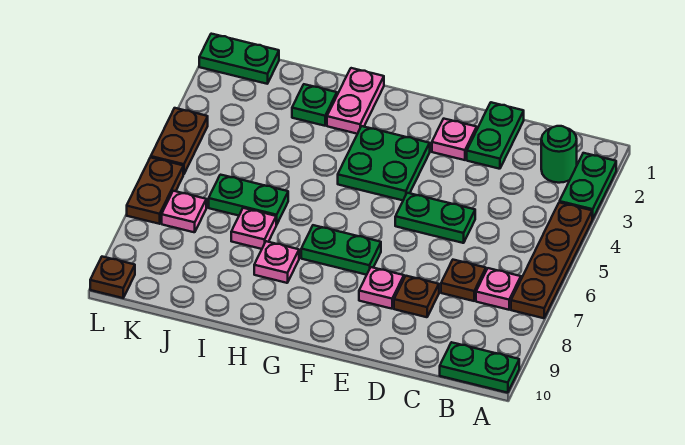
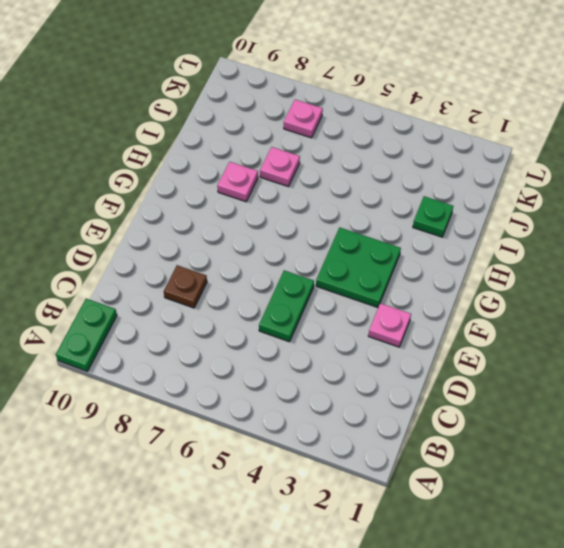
none -> green plate A2:A3 level 1
none -> brown plate A4:A7 level 1
none -> green round brick B2 level 1

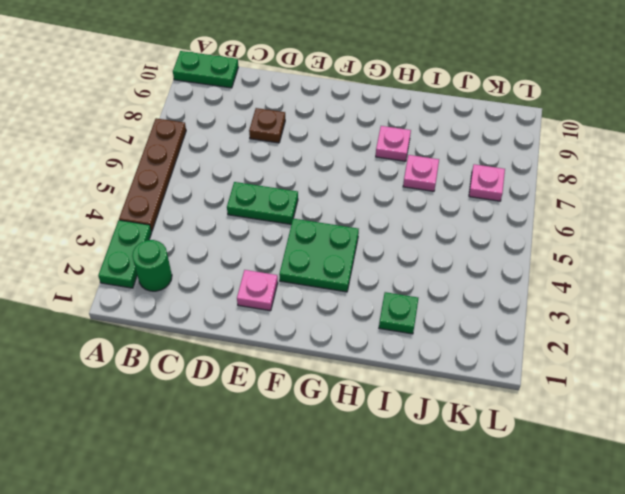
none -> pink plate B7 level 1
none -> brown plate C7 level 1
none -> green plate D1:D2 level 1

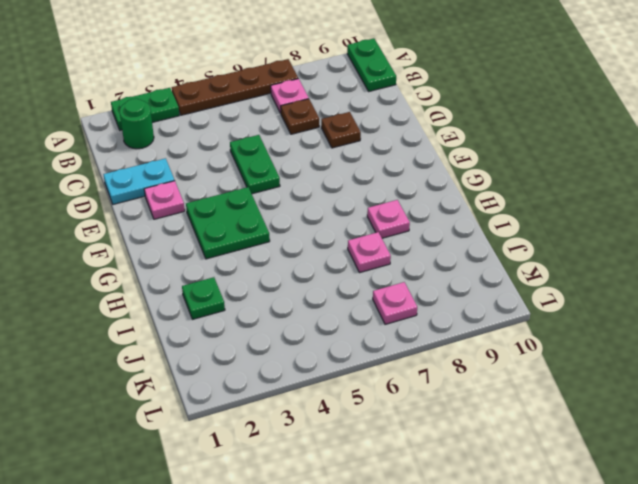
cyan plate D1:D2 level 1 -> green plate D1:D2 level 1
none -> pink plate E8 level 1
none -> green plate F7:G7 level 1
none -> pink plate H1:H2 level 1

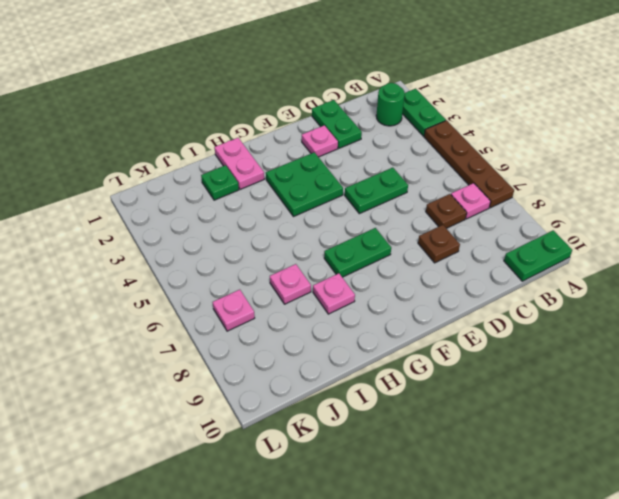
none -> pink plate E8 level 1
none -> green plate I6:J6 level 1
none -> green plate K1:L1 level 1

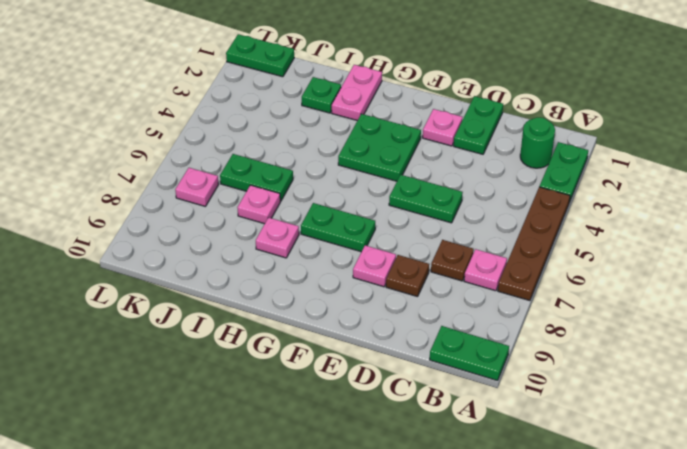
none -> brown plate L4:L5 level 1
none -> brown plate L6:L7 level 1
none -> brown plate L10 level 1

